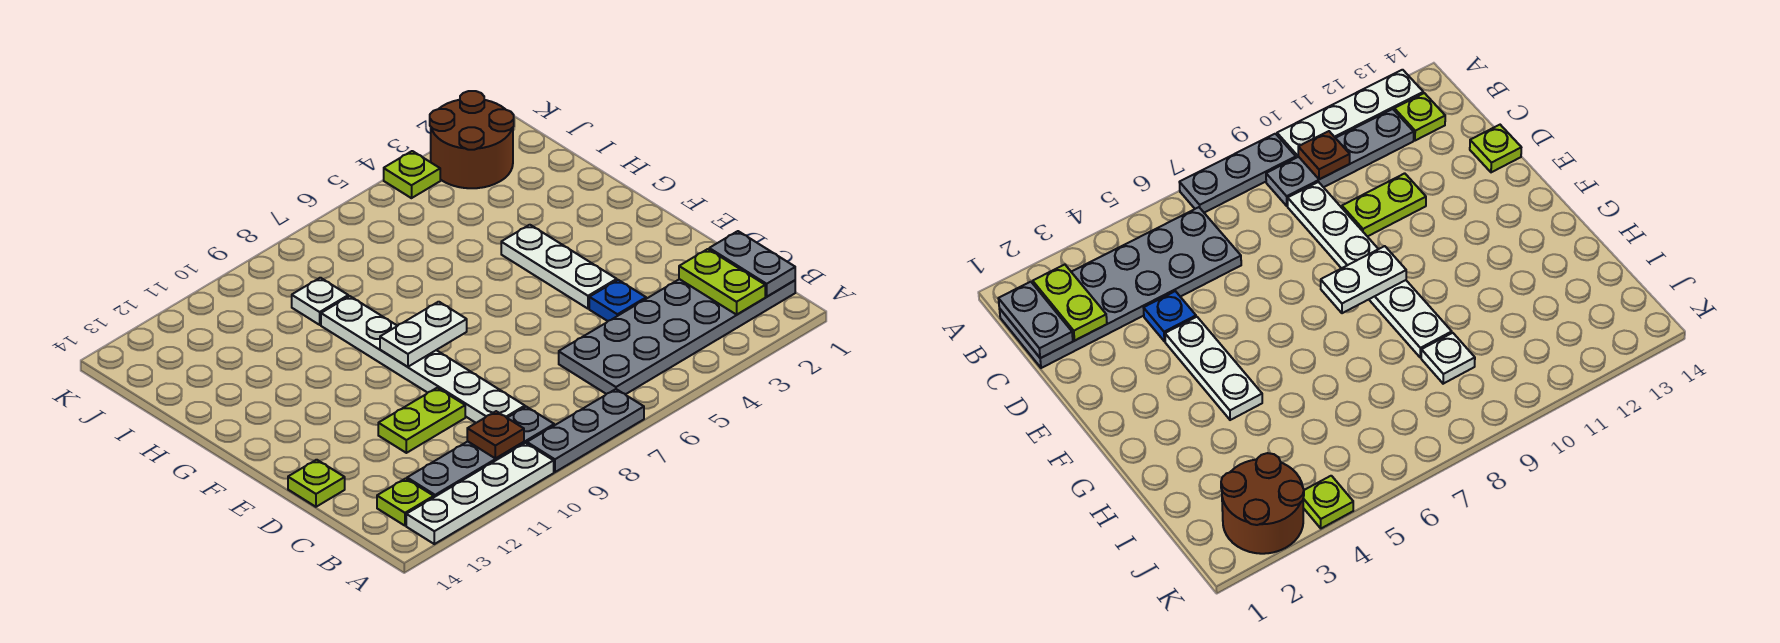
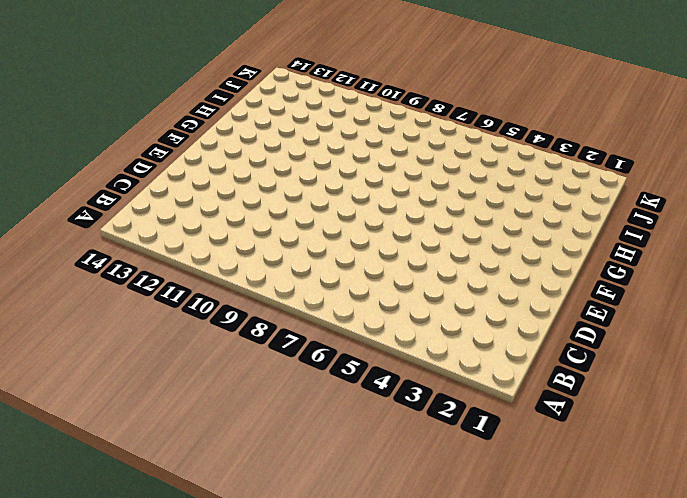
none -> grey plate A7:A9 level 1
none -> white plate A10:A13 level 1
none -> grey plate B1:C6 level 1

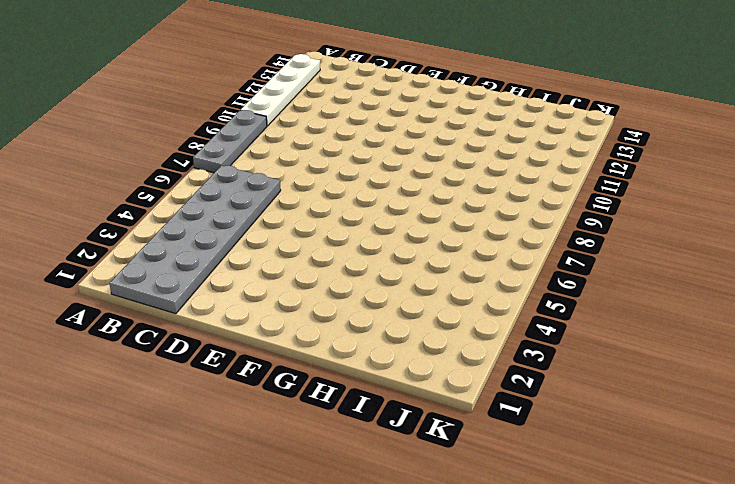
none -> grey plate B9:B12 level 1
none -> lime plate B13 level 1
none -> white plate C9:H9 level 1

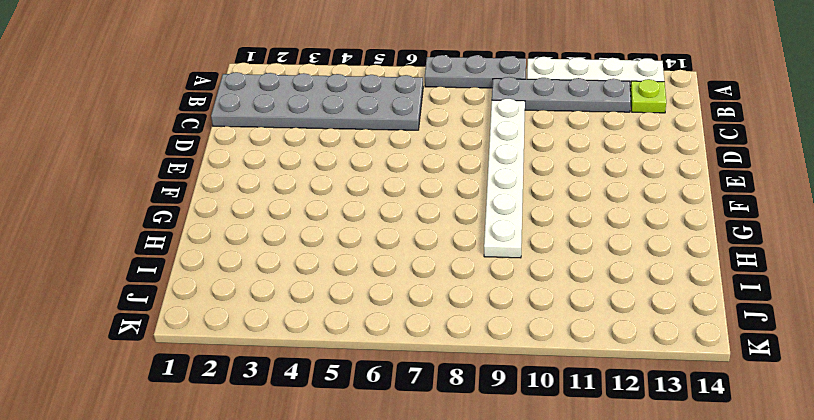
none -> blue plate D4 level 1
none -> lime plate D10:D11 level 1
none -> lime plate D14 level 1

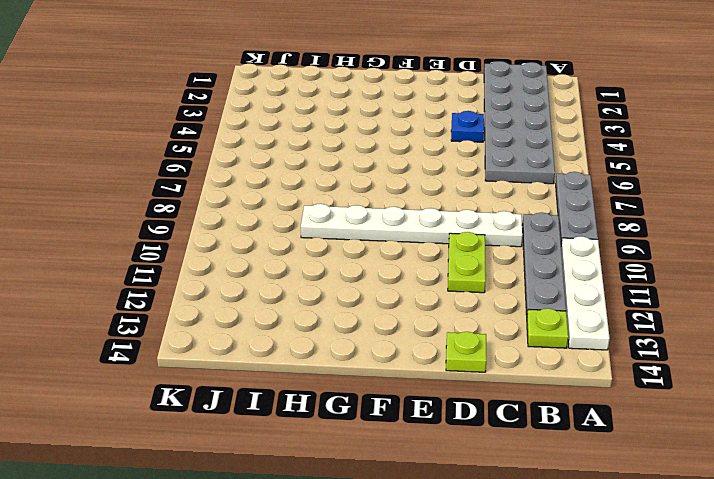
none -> white plate E4:G4 level 1
none -> white plate I9 level 1
none -> brown round brick J2:K3 level 1

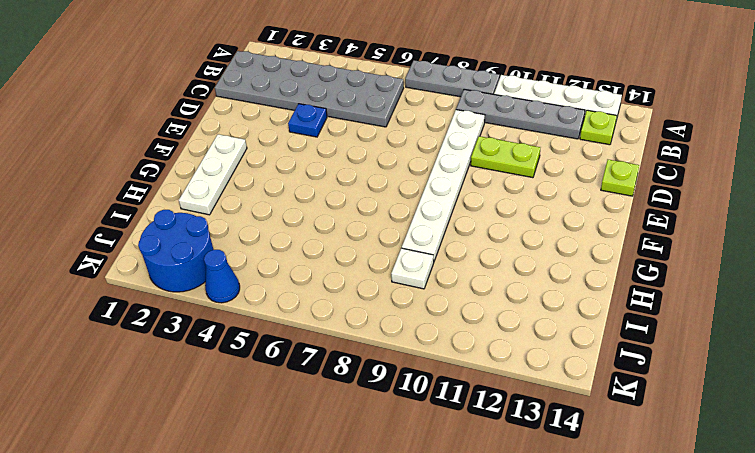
white plate F2:H2 level 1 -> white plate E4:G4 level 1
blue round brick J2:K3 level 1 -> brown round brick J2:K3 level 1
blue cone K4 level 1 -> lime plate K4 level 1
none -> grey plate B1:C1 level 2
none -> lime plate B2:C2 level 2
none -> brown plate B10 level 2

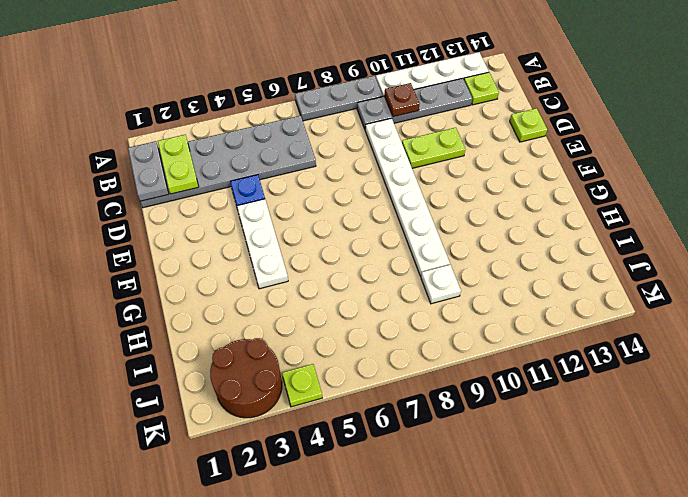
none -> white plate F8:F9 level 2

